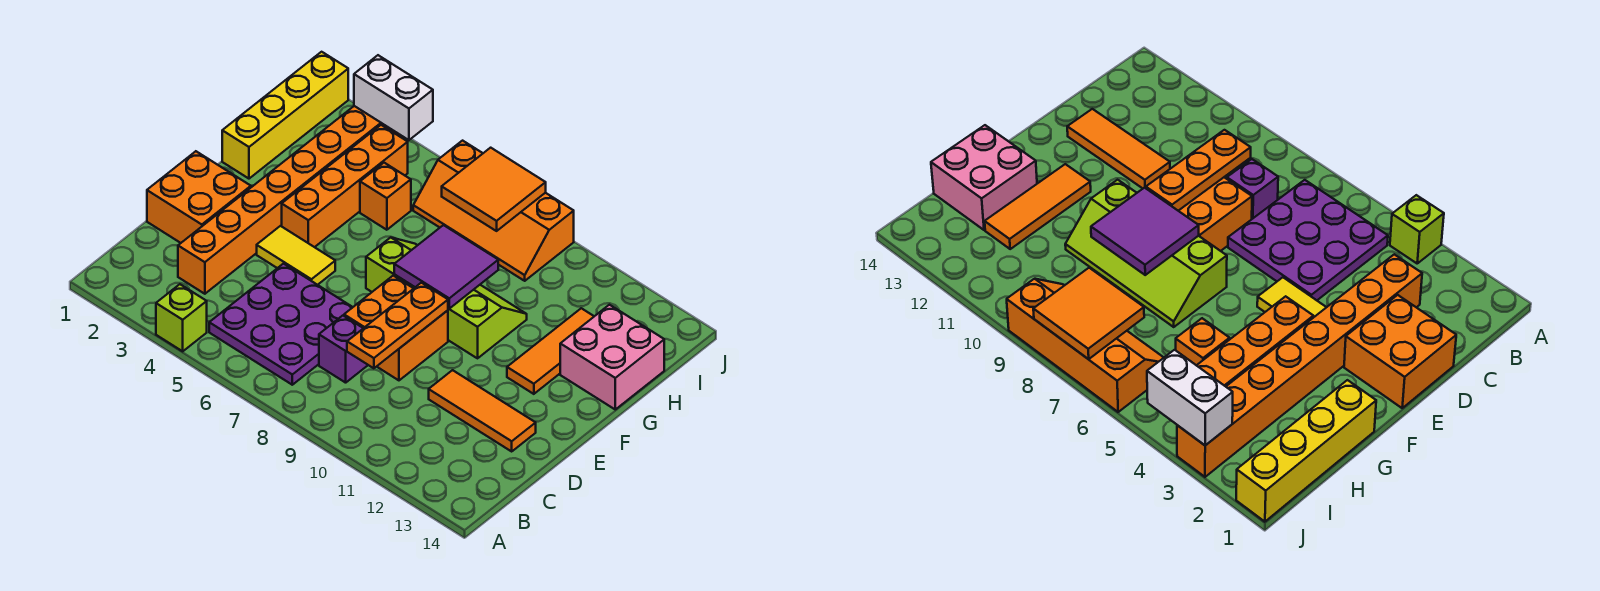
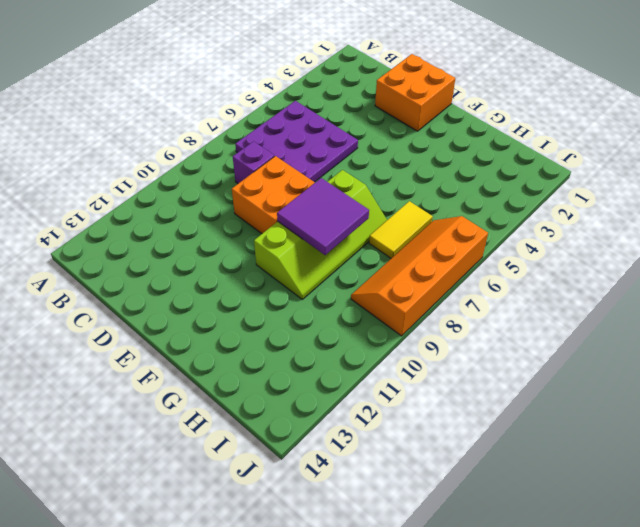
yellow tile H6:H7 level 1 -> yellow tile E4:E5 level 1
none -> lime brick A4 level 1
none -> orange brick C3:J3 level 1
none -> orange tile D11:D13 level 1

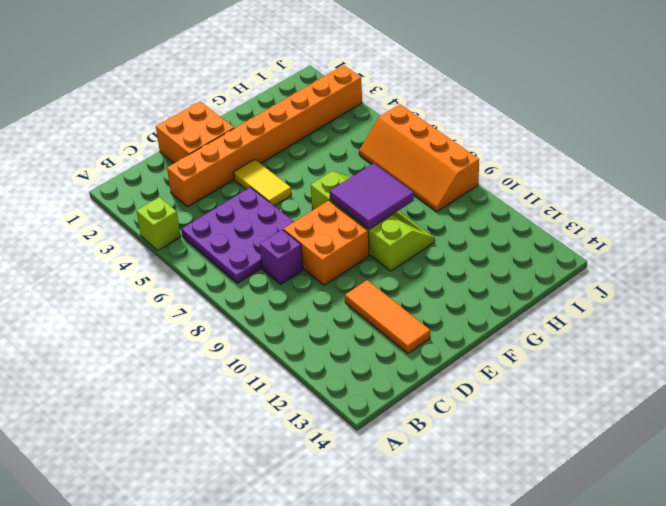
none -> orange brick F4:I4 level 1
none -> orange tile F12:H12 level 1
none -> yellow brick G1:J1 level 1

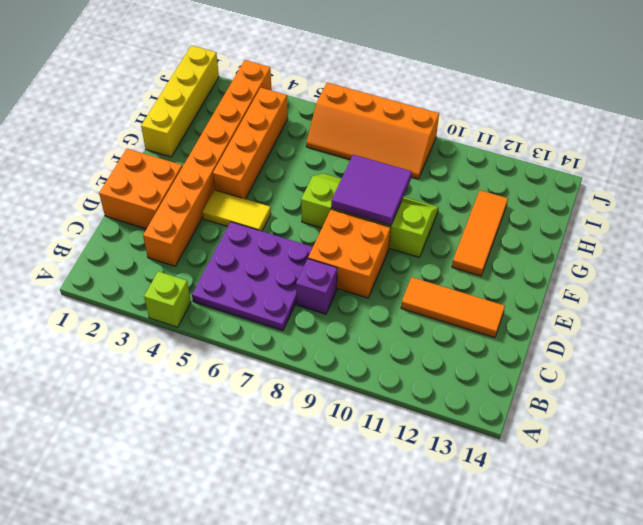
none -> pink brick G13:H14 level 1
none -> orange brick H5 level 1
none -> orange plate C9:E9 level 2

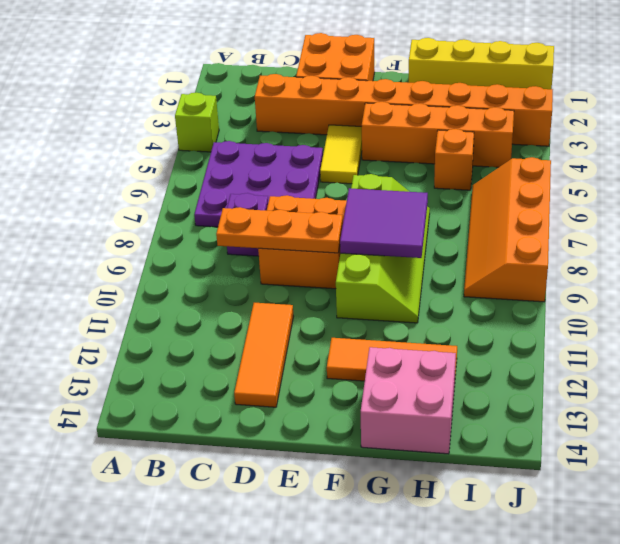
none -> orange tile I7:J8 level 2
none -> white brick J3:J4 level 2

